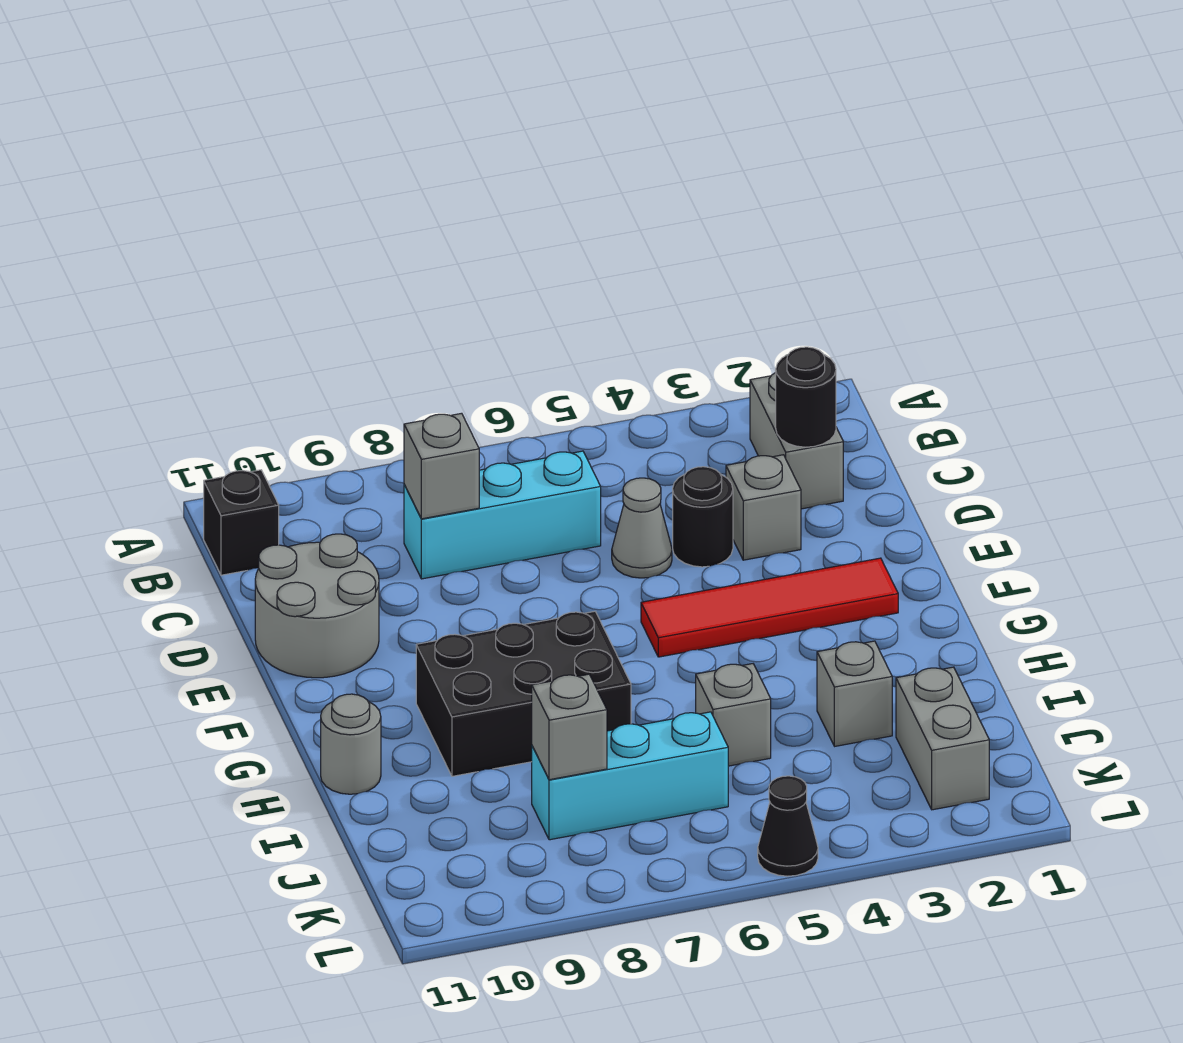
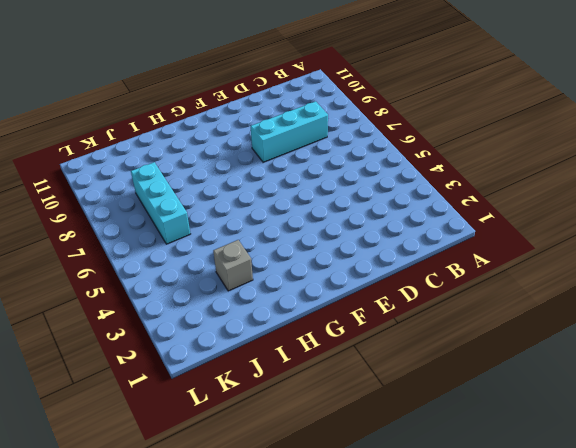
cyan brick C8:E8 level 1 -> cyan brick C6:C8 level 1
none -> grey brick B2:C2 level 1
none -> black brick B11 level 1
none -> grey brick D3 level 1

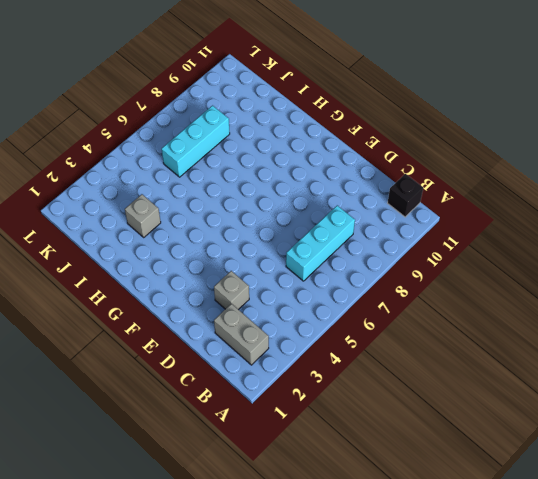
none -> black round brick D4 level 1
none -> grey cone D5 level 1
none -> grey round brick D10:E11 level 1

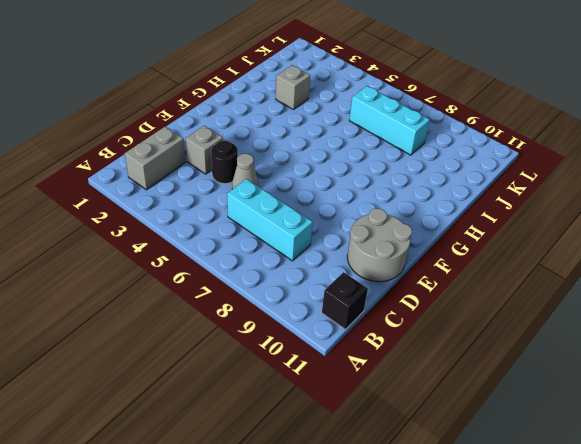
none -> red tile F2:F5 level 1
none -> black brick G7:H9 level 1
none -> grey round brick H11 level 1

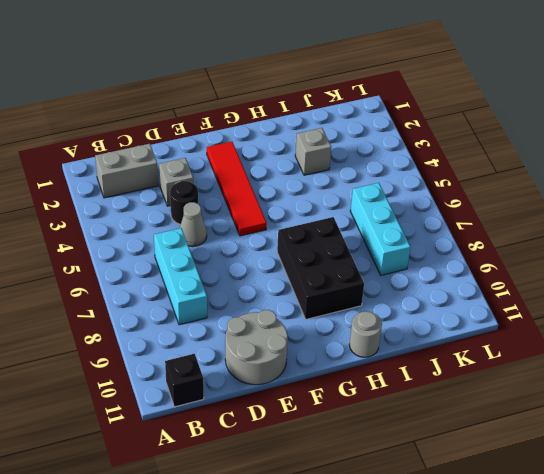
none -> grey brick I5 level 1
none -> grey brick J2:K2 level 1
none -> black cone L5 level 1

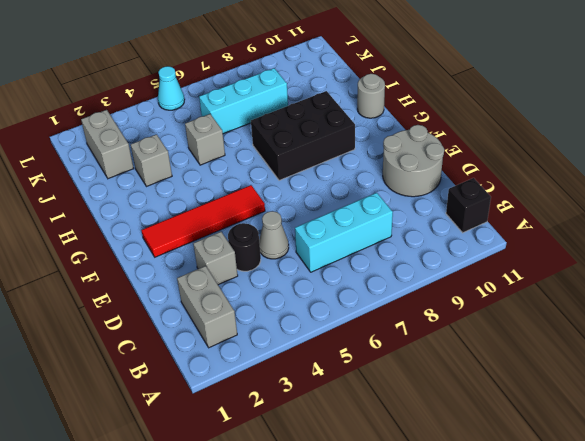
cyan cone L5 level 1 -> black cone L5 level 1
none -> black round brick C2 level 2
none -> grey brick C8 level 2
none -> grey brick J8 level 2

